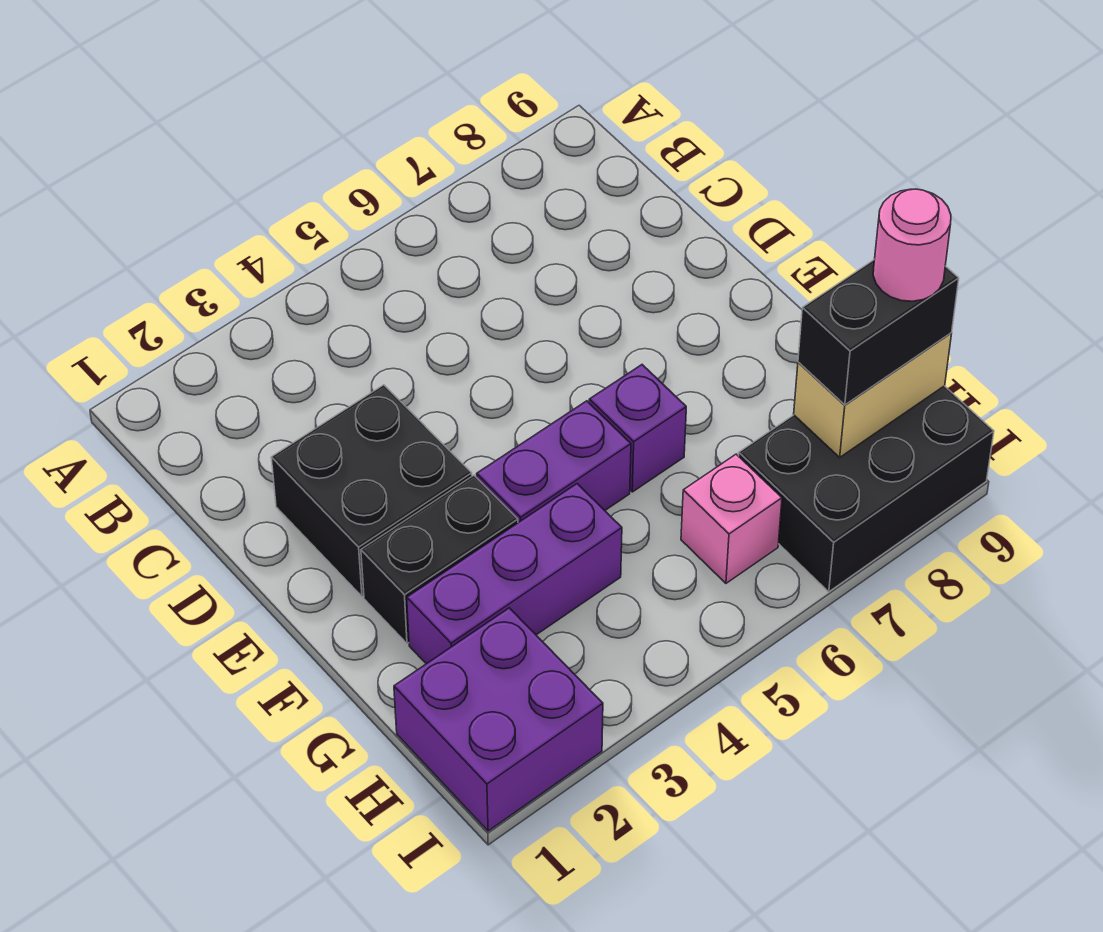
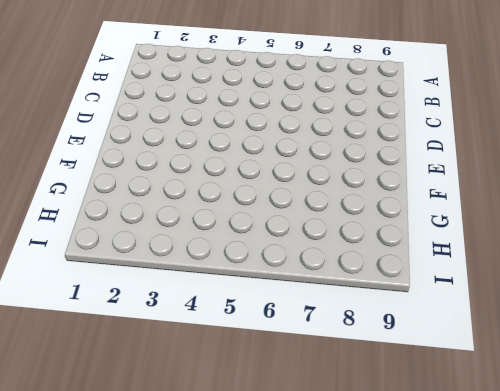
none -> black brick D2:E3 level 1
none -> black brick F2:F3 level 1

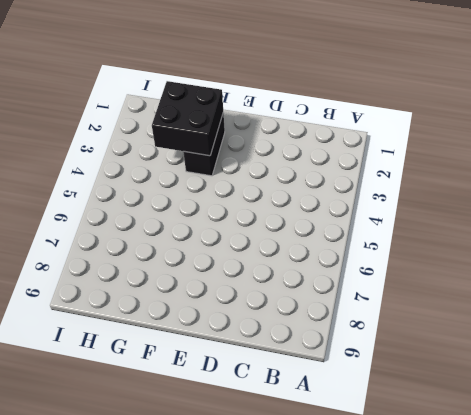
black brick F2:G3 level 2 -> black brick D2:E3 level 1
none -> purple brick F4:F5 level 1
none -> purple brick F6 level 1

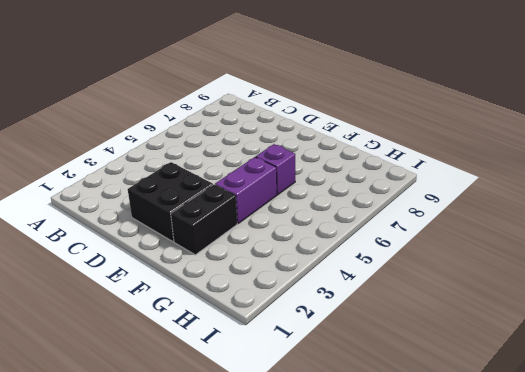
none -> purple brick G2:G4 level 1
none -> purple brick H1:I2 level 1

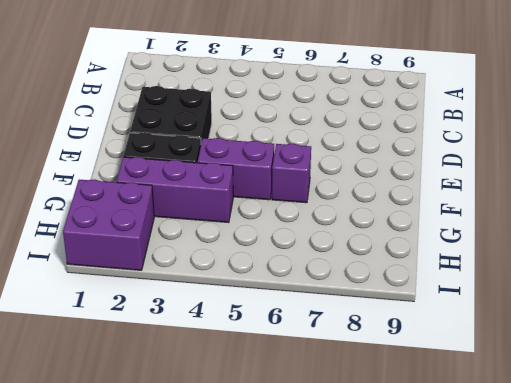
none -> pink brick H6 level 1
none -> black brick H7:I9 level 1

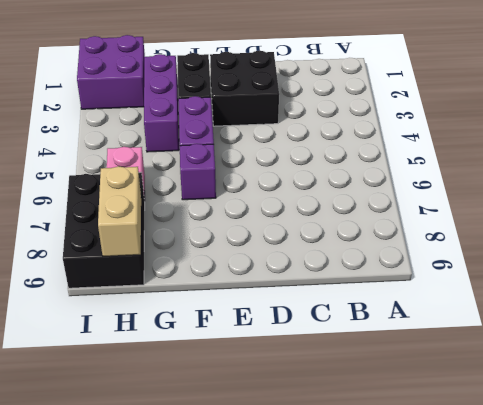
none -> black brick H8:H9 level 3
none -> pink round brick H9 level 4

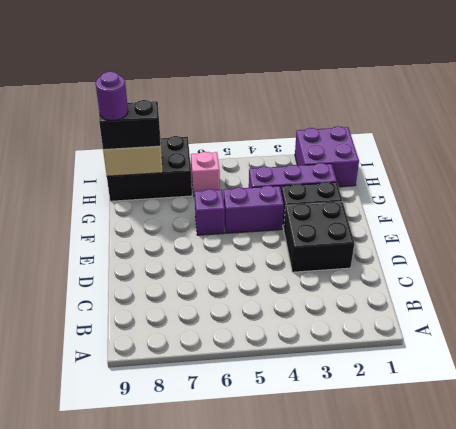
purple round brick H9 level 4 -> pink round brick H9 level 4

